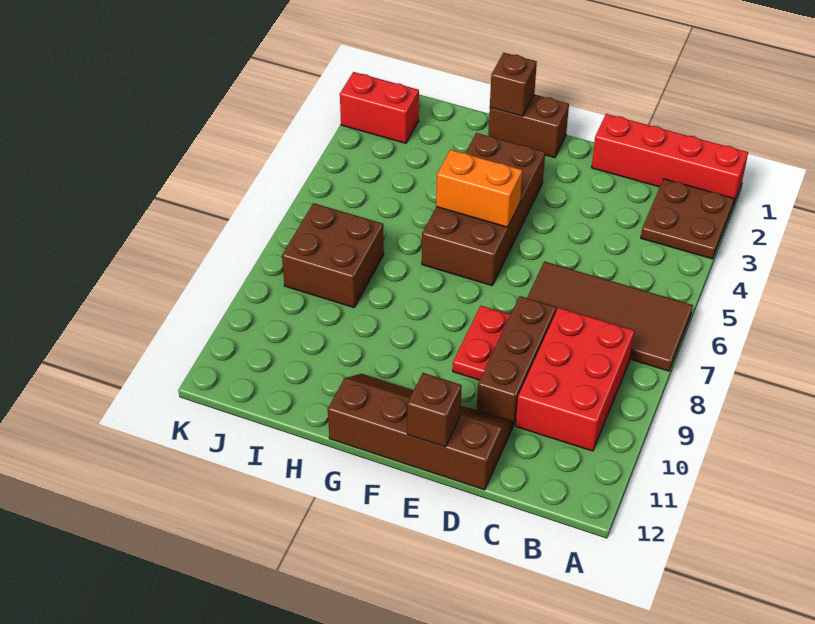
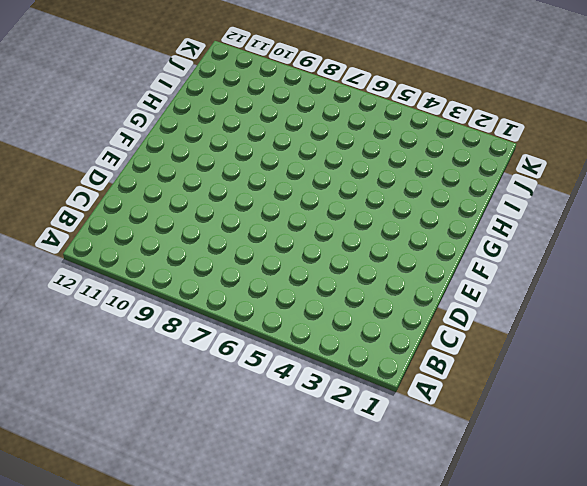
none -> red brick A1:D1 level 1
none -> brown plate A2:B3 level 1
none -> brown tile A6:D7 level 1

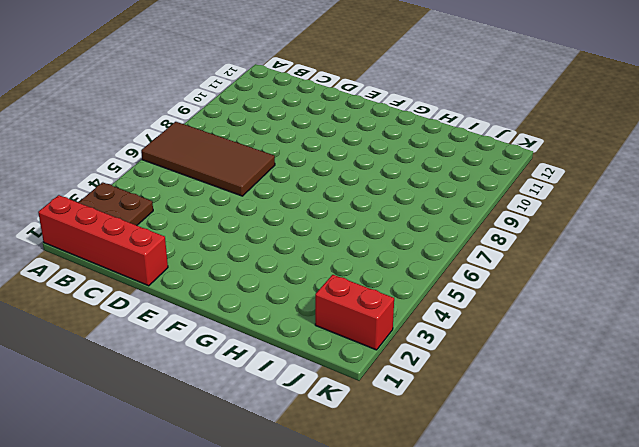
none -> red brick B8:C10 level 1
none -> brown brick D8:D10 level 1
none -> brown slope D11:G12 level 1 top 12

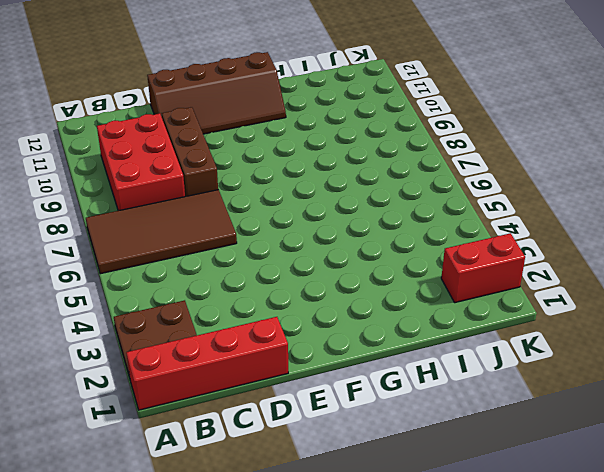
none -> red plate E8:E9 level 1
none -> brown brick F1:G1 level 1
none -> brown brick F3:G6 level 1

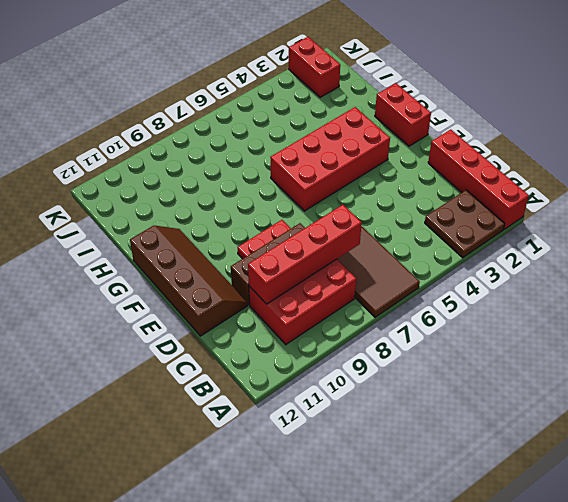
red brick C7:C10 level 2 -> none
red brick F1:G1 level 1 -> brown brick F1:G1 level 1
red brick F3:G6 level 1 -> brown brick F3:G6 level 1
none -> brown brick I7:J8 level 1
none -> brown brick E12 level 2
none -> orange brick F5:G5 level 2

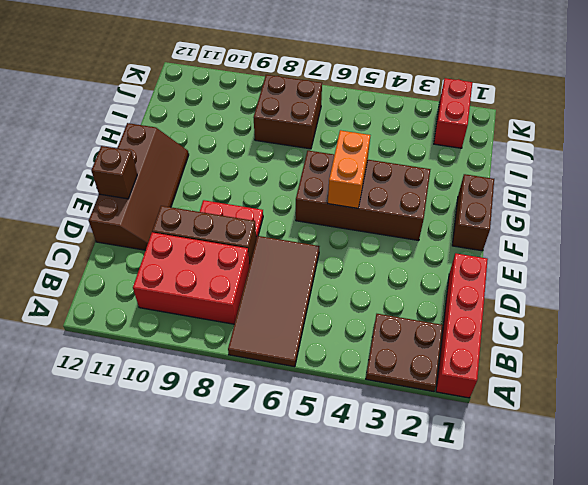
none -> brown brick G1 level 2

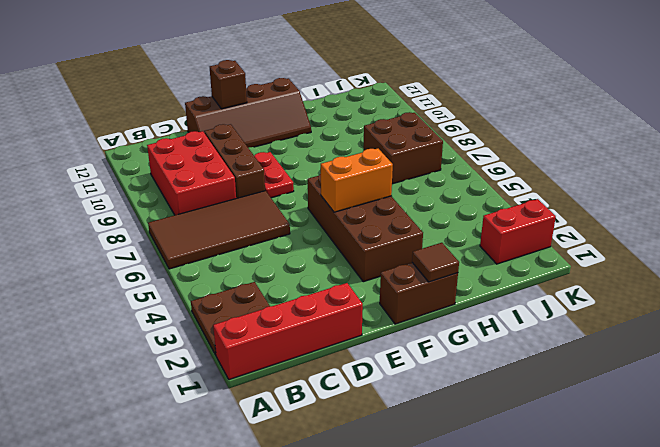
brown tile G1 level 2 -> brown brick G1 level 2

